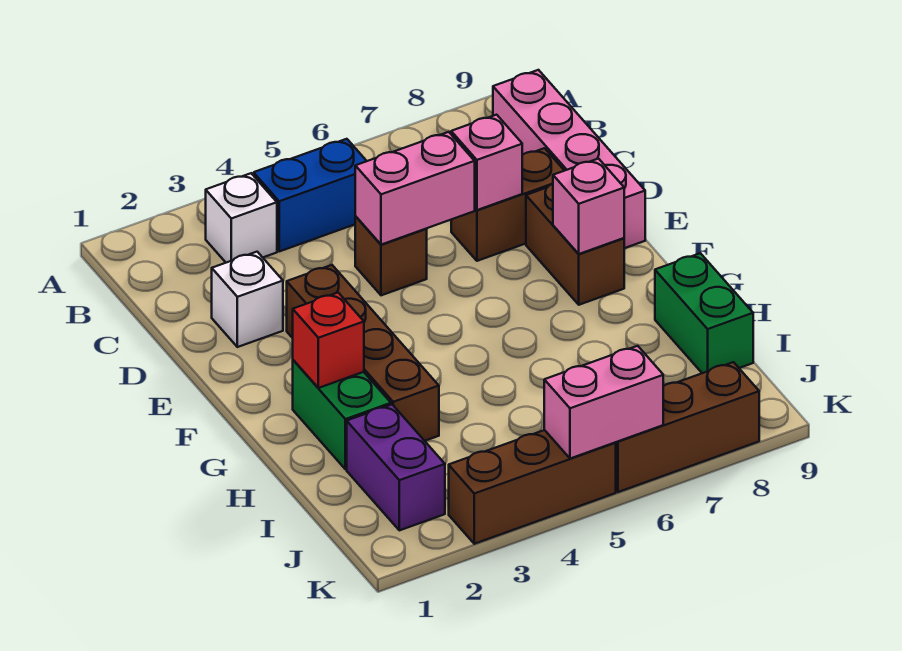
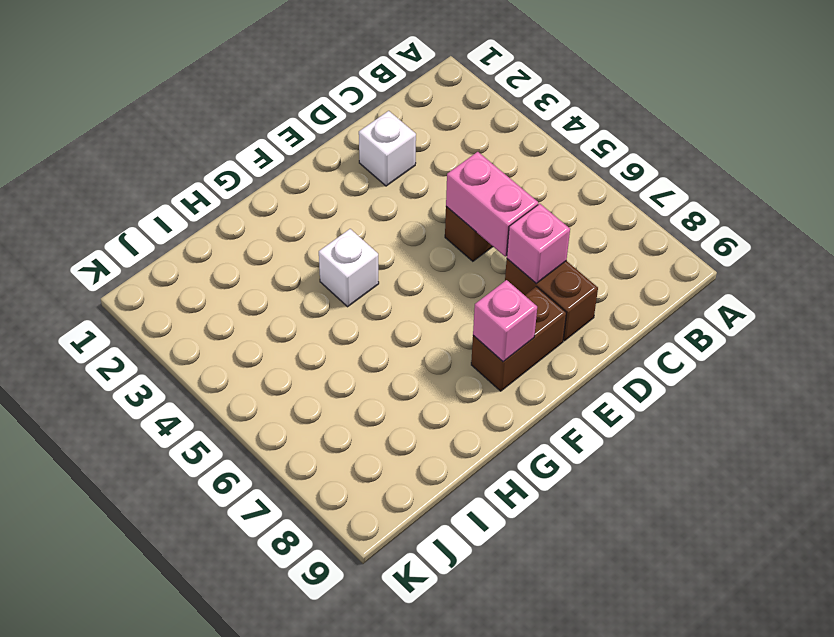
white brick G4 level 1 -> white brick B3 level 1
none -> blue brick B4:B5 level 1
none -> pink brick B9:E9 level 1
none -> brown brick E3:H3 level 1

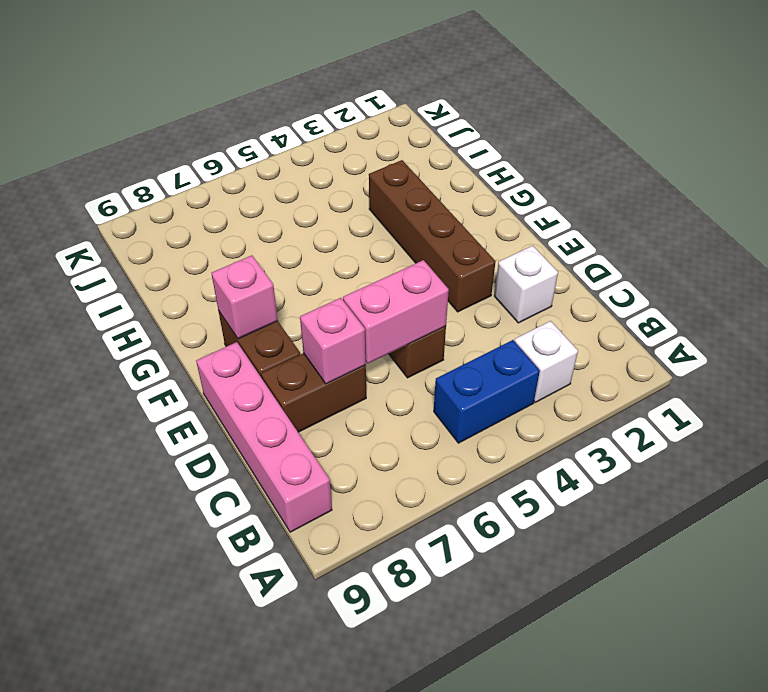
none -> green brick G2:H2 level 1
none -> green brick H9:I9 level 1
none -> purple brick I2:J2 level 1

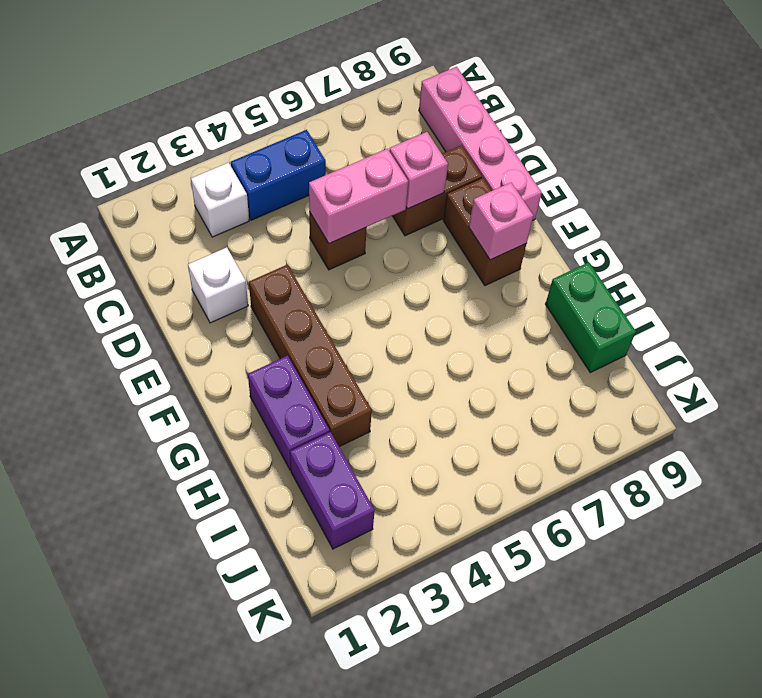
purple brick G2:H2 level 1 -> green brick G2:H2 level 1
none -> brown brick K3:K5 level 1
none -> brown brick K6:K8 level 1
none -> red brick G2 level 2

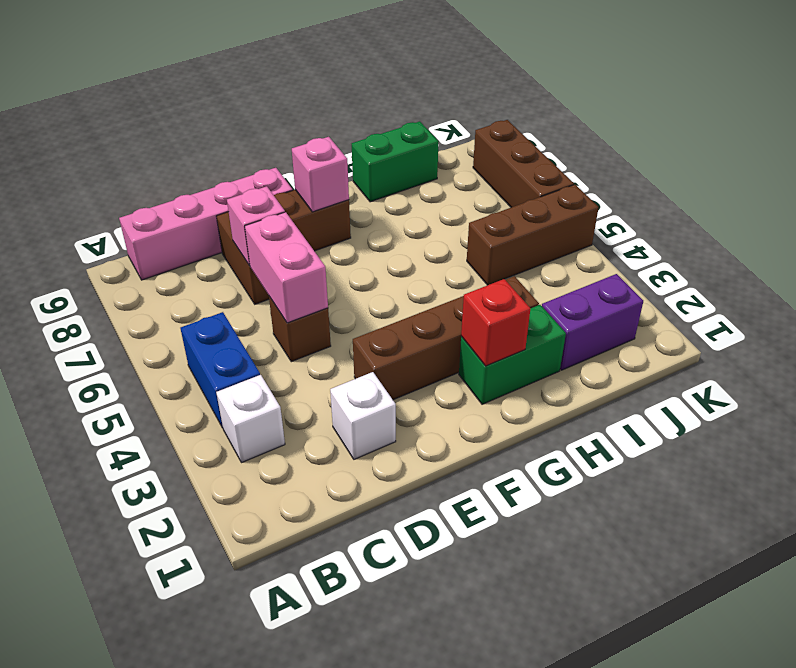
brown brick I5:K5 level 1 -> brown brick K3:K5 level 1
none -> pink brick K5:K6 level 2

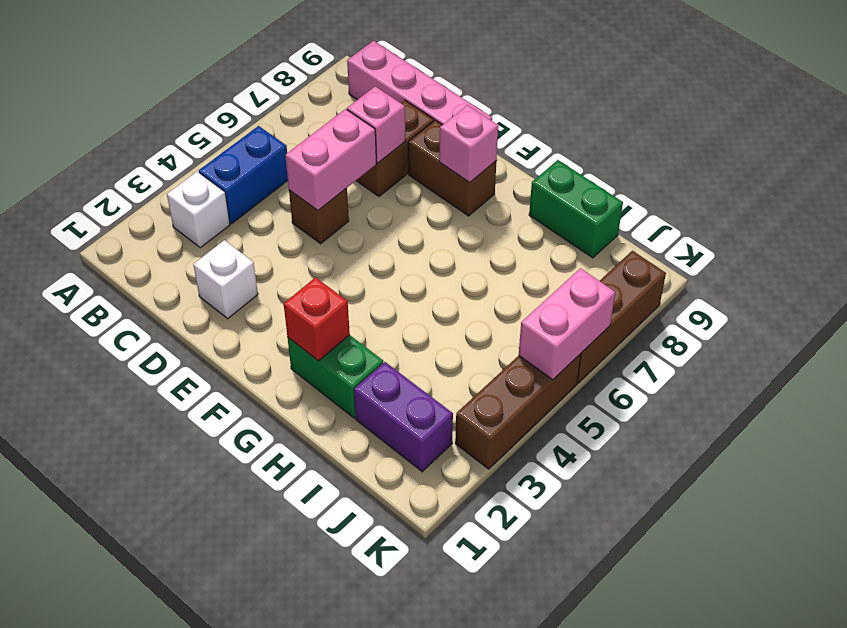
none -> brown brick E3:H3 level 1

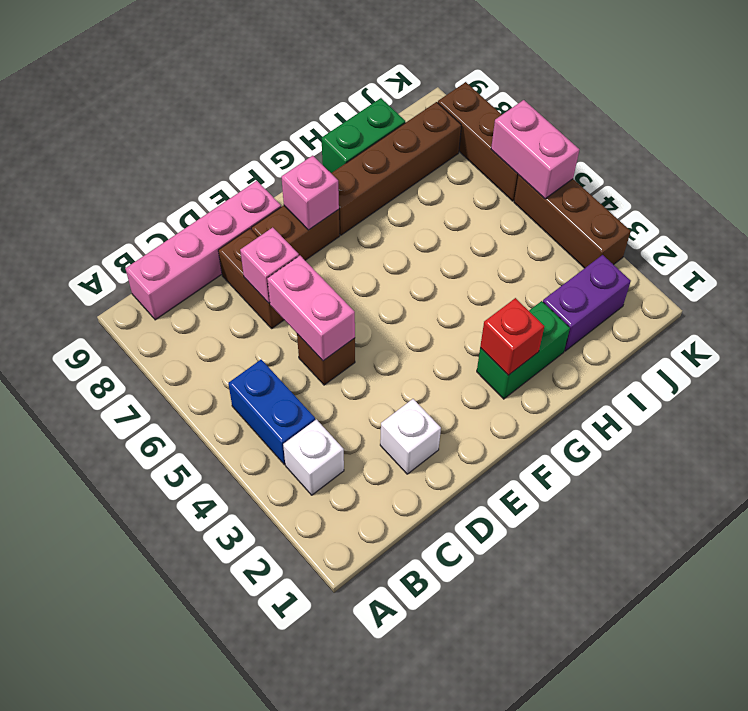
brown brick G8:J8 level 1 -> brown brick E3:H3 level 1

